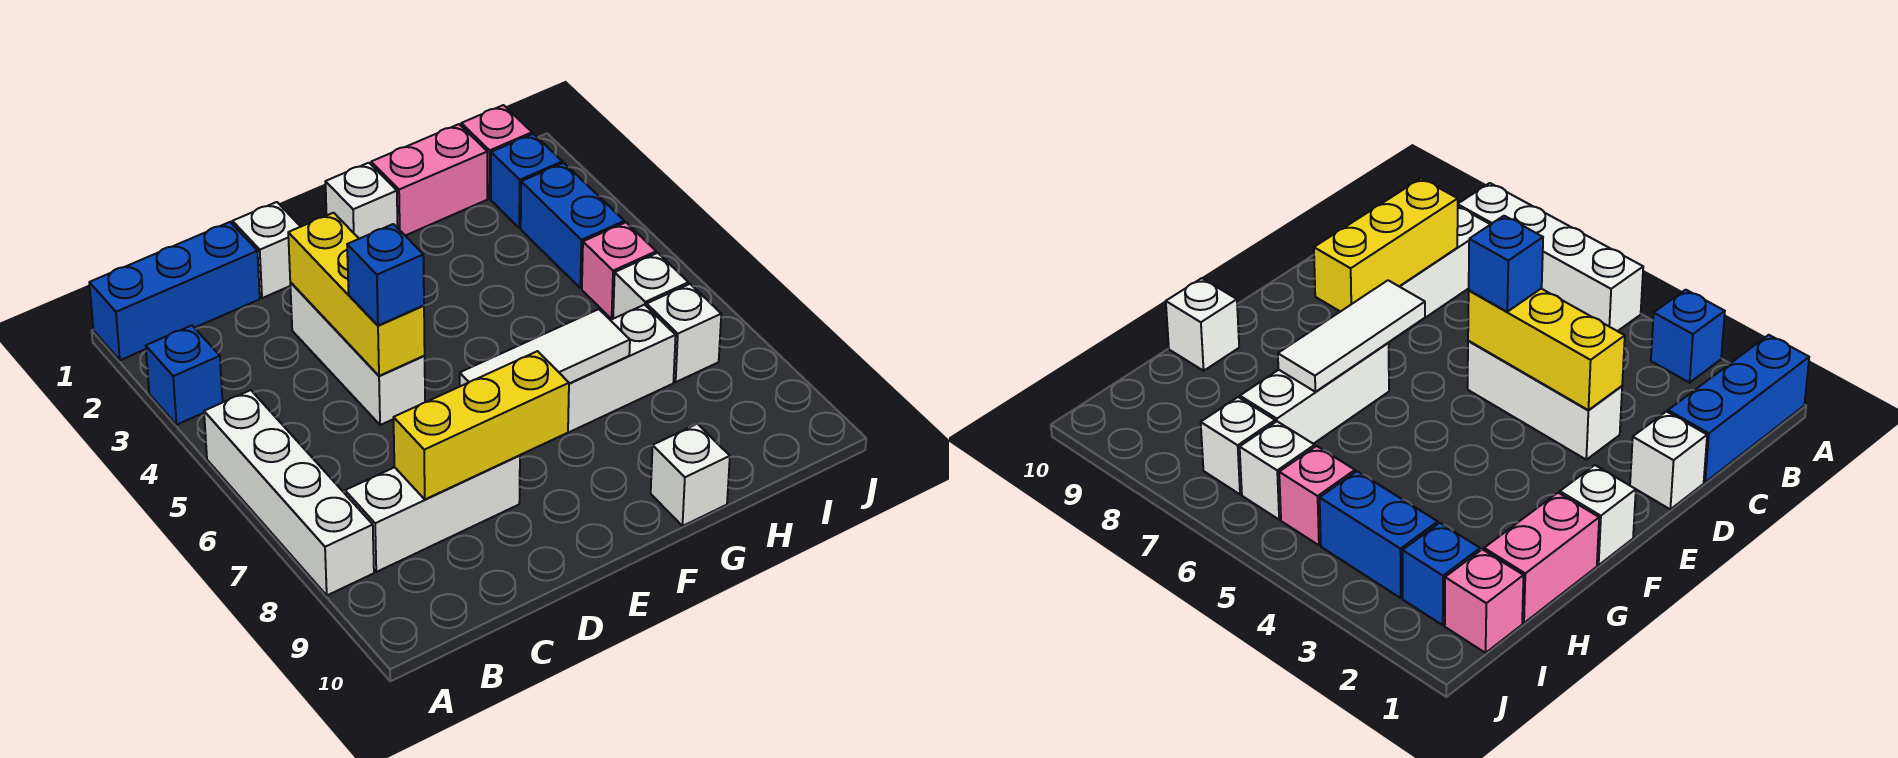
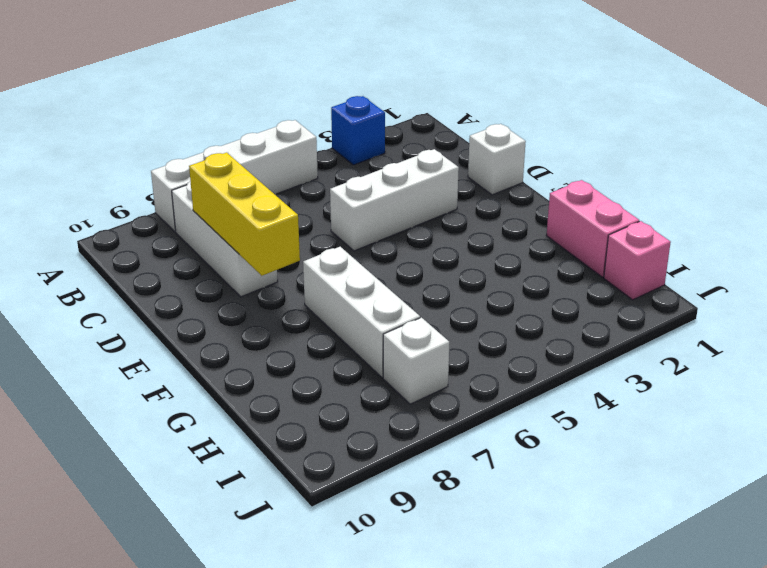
none -> blue brick A1:C1 level 1
none -> white brick F1 level 1
none -> white brick G10 level 1

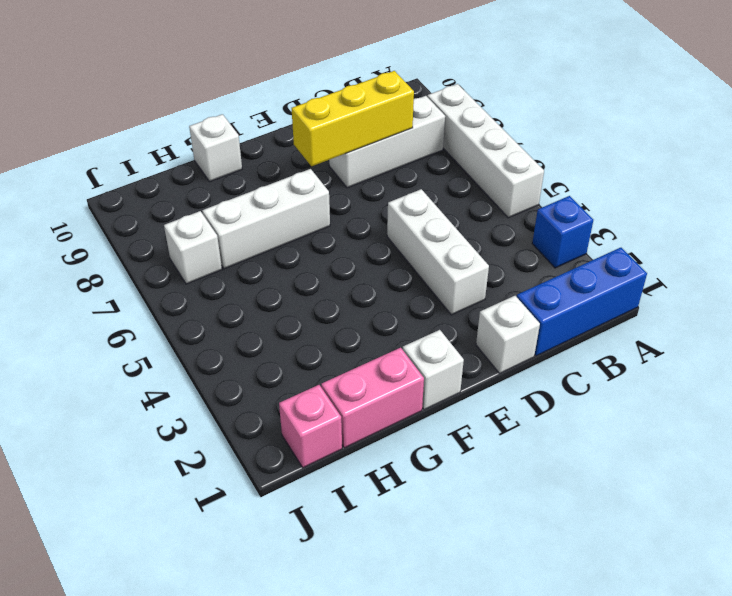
none -> blue brick I2 level 1
none -> blue brick I3:I4 level 1
none -> pink brick I5 level 1

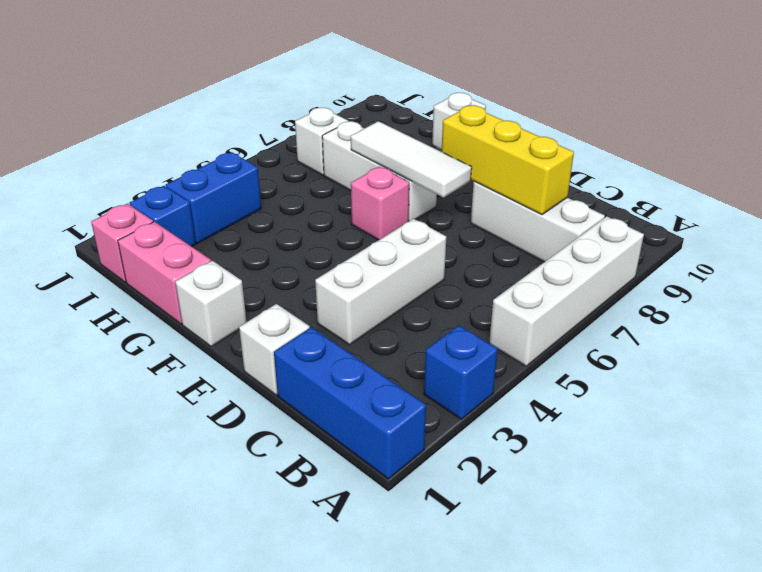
pink brick F6 level 1 -> pink brick I5 level 1
none -> white brick I6 level 1
none -> yellow brick D3:D5 level 2
none -> blue brick D5 level 3

